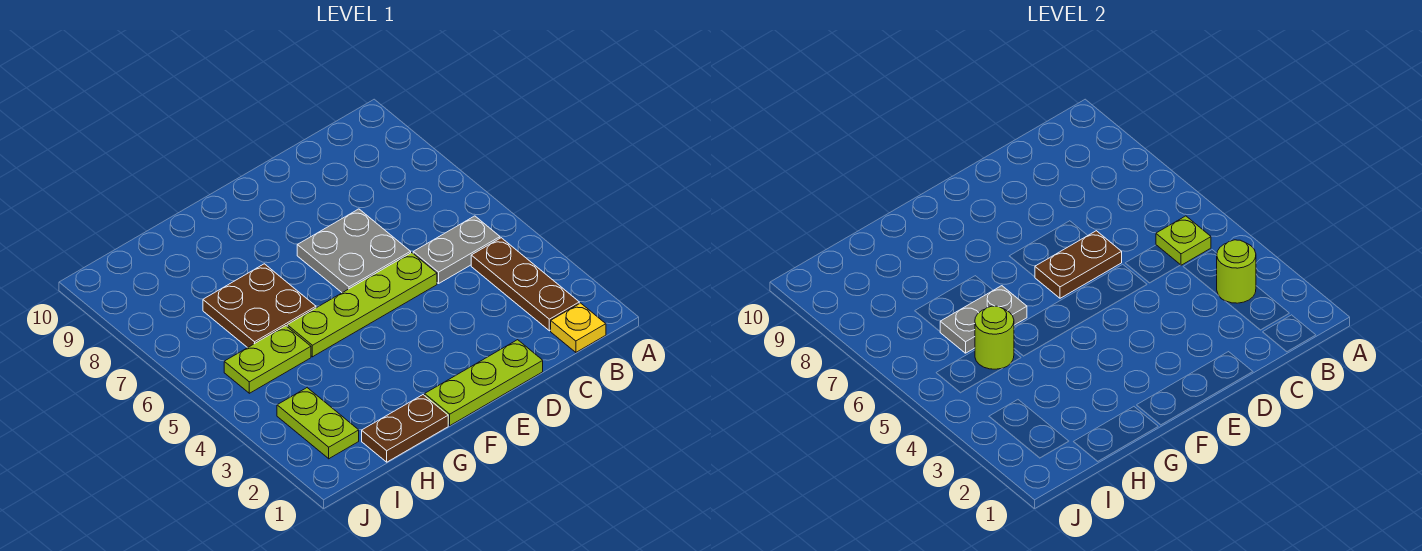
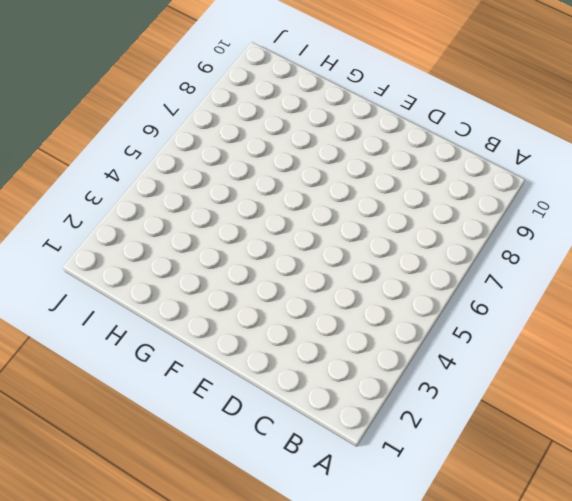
none -> yellow plate B1 level 1
none -> brown plate B2:B4 level 1
none -> grey plate B5:C5 level 1

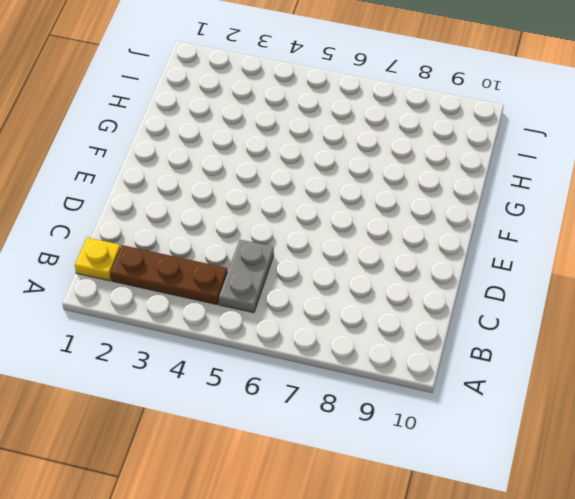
none -> lime plate D1:F1 level 1
none -> lime plate D5:G5 level 1
none -> grey plate D6:E7 level 1

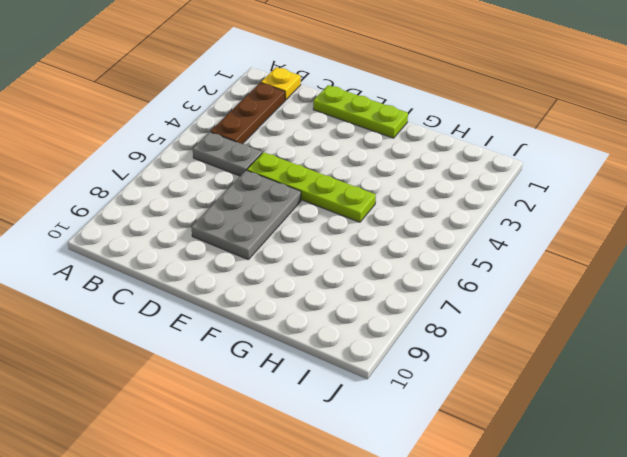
grey plate D6:E8 level 1 -> grey plate D6:E7 level 1
none -> brown plate G1:H1 level 1
none -> brown plate G6:H7 level 1
none -> lime plate H5:I5 level 1

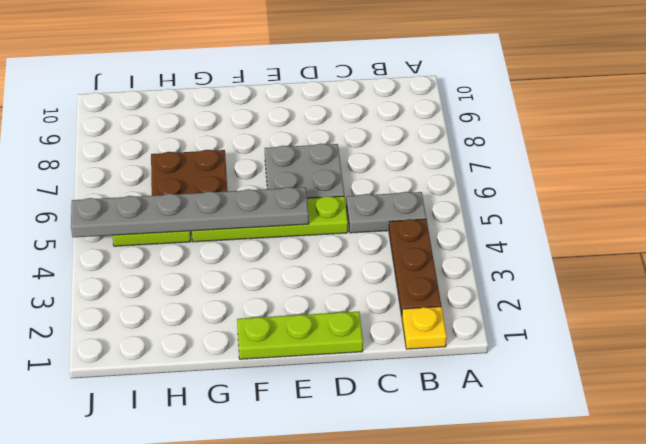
grey plate E5:J5 level 2 -> lime round brick H5 level 2
none -> brown plate G1:H1 level 1
none -> lime plate I2:I3 level 1
none -> lime round brick B3 level 2

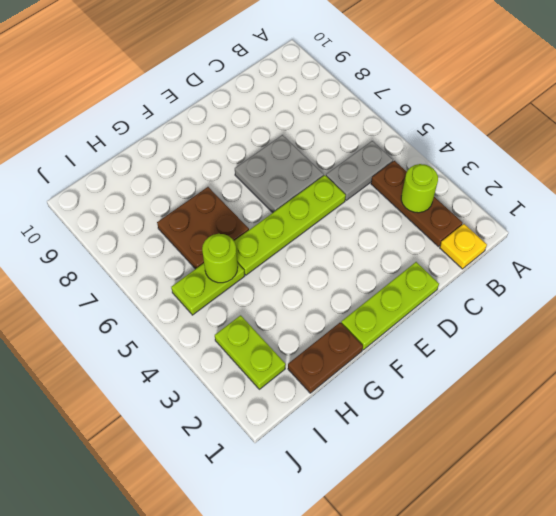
none -> lime plate B5 level 2
none -> brown plate D6:E6 level 2
none -> grey plate G6:H6 level 2

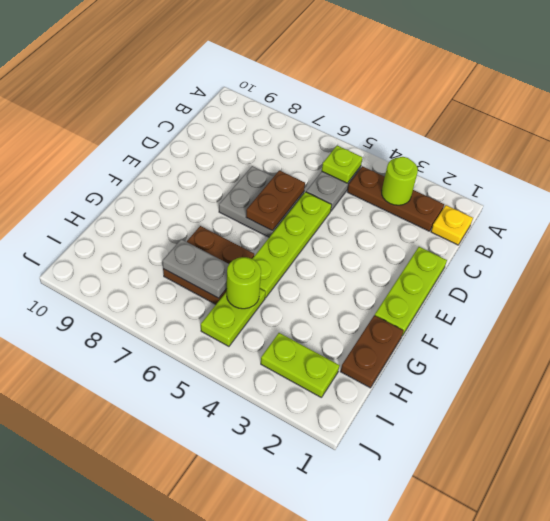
grey plate H6:H7 level 2 -> grey plate G6:H6 level 2

